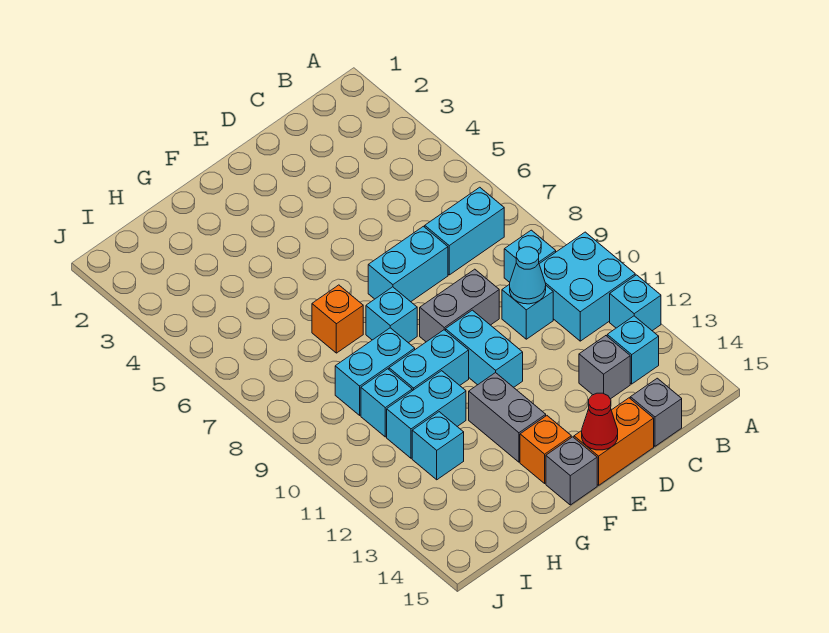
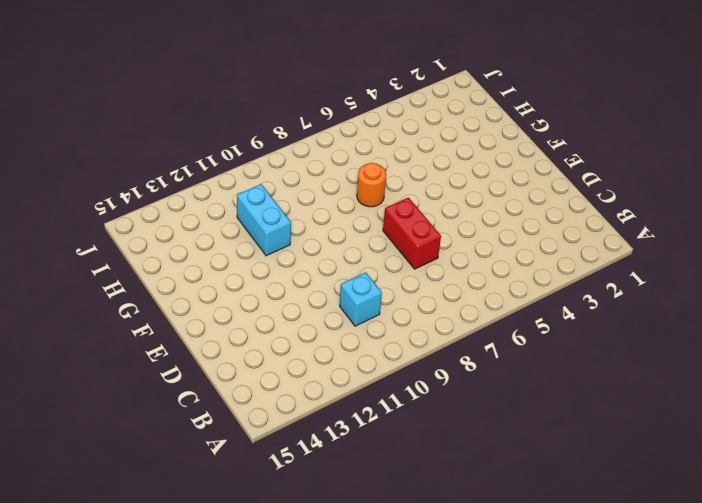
red brick D7:E7 level 1 -> cyan brick D7:E7 level 1
orange round brick G7 level 1 -> orange brick G7 level 1
none -> cyan brick A10:B11 level 1
none -> cyan brick A12 level 1
none -> cyan brick B7:C7 level 1

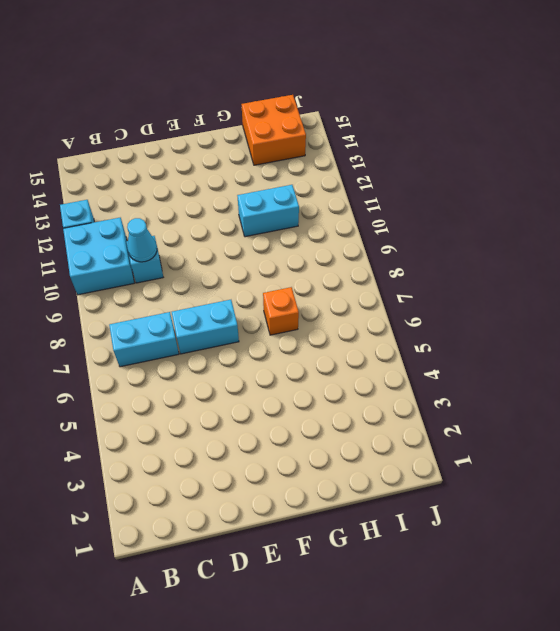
orange brick H14:I15 level 1 -> none
none -> cyan brick B9 level 1
none -> cyan brick B13 level 1
none -> grey brick C13 level 1

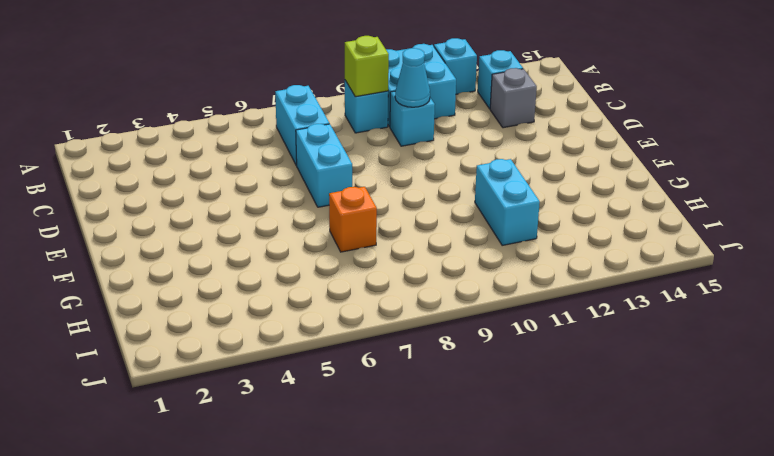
lime brick B9 level 2 -> none
none -> grey brick C15 level 1
none -> grey brick D9:E9 level 1
none -> orange brick D15:E15 level 1

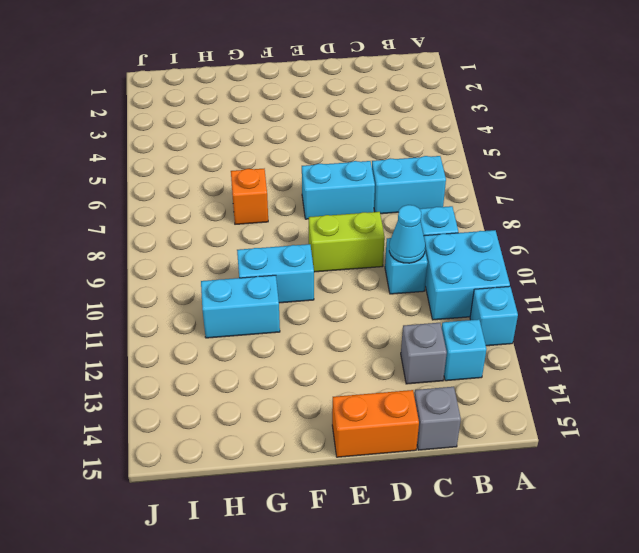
lime brick D9:E9 level 1 -> grey brick D9:E9 level 1
none -> cyan brick E10:E11 level 1
none -> cyan brick F8 level 1
none -> grey brick F12:F13 level 1

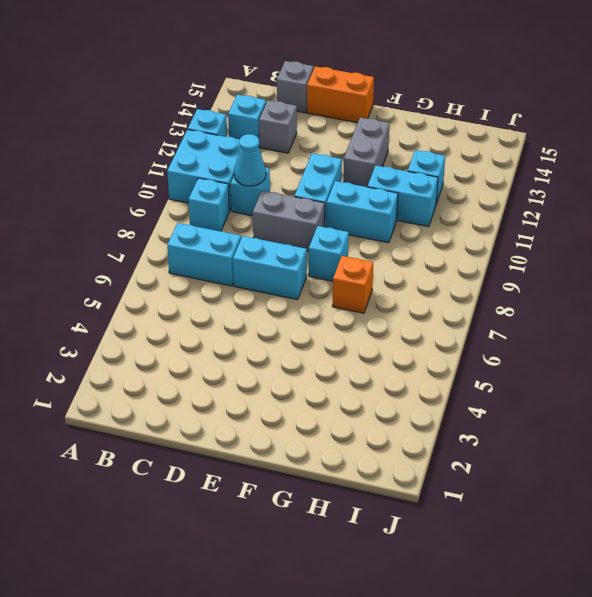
none -> orange brick F14 level 1
none -> grey brick F15 level 1
none -> cyan brick G9:H9 level 1

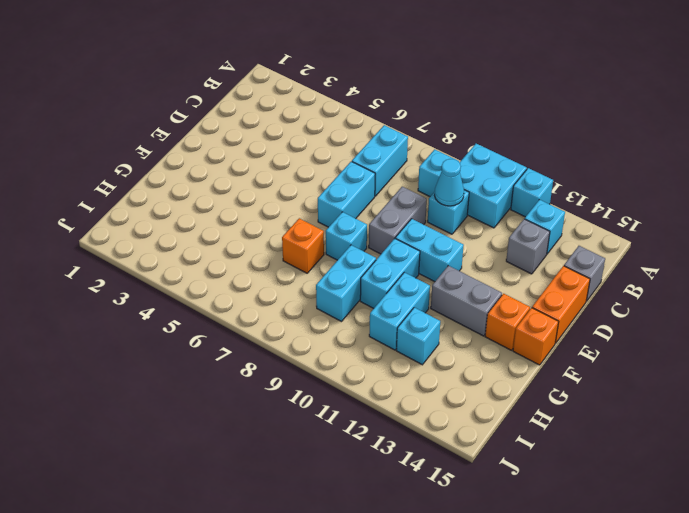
orange brick F15 level 1 -> grey brick F15 level 1
none -> cyan brick H10 level 1
none -> red cone E15 level 2

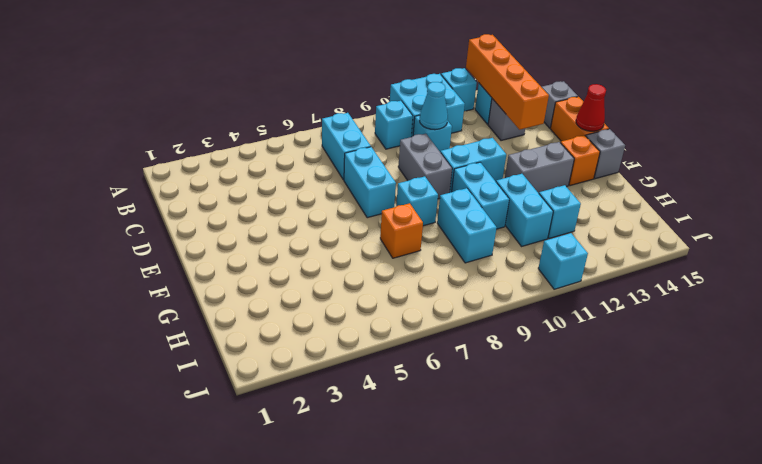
orange brick A13:D13 level 2 -> none
cyan brick J11 level 1 -> cyan brick H10 level 1

